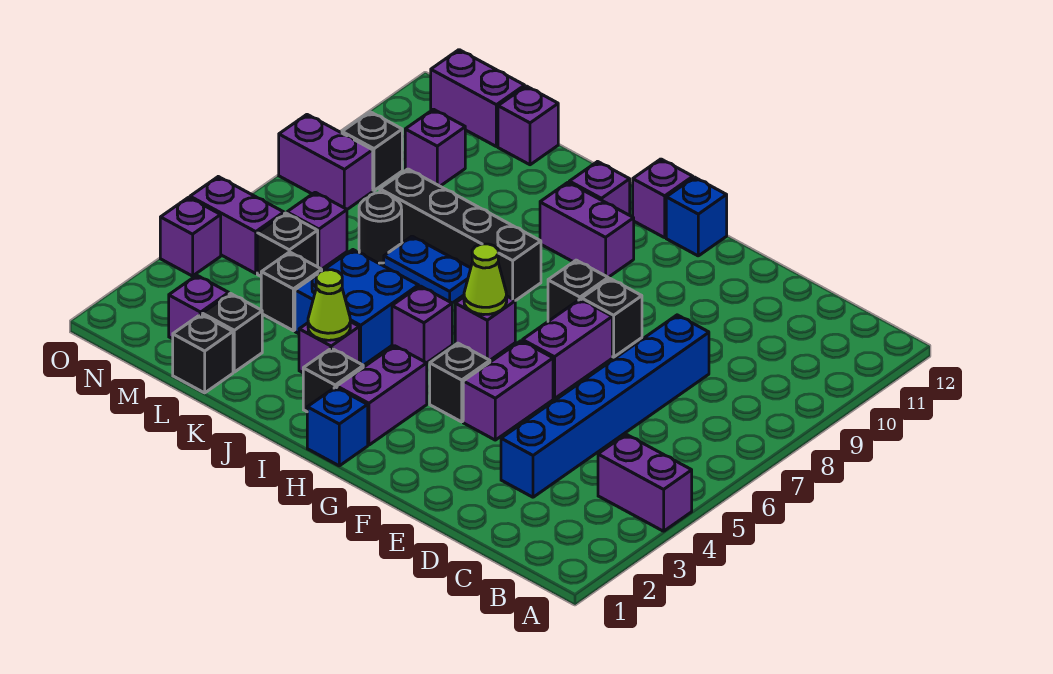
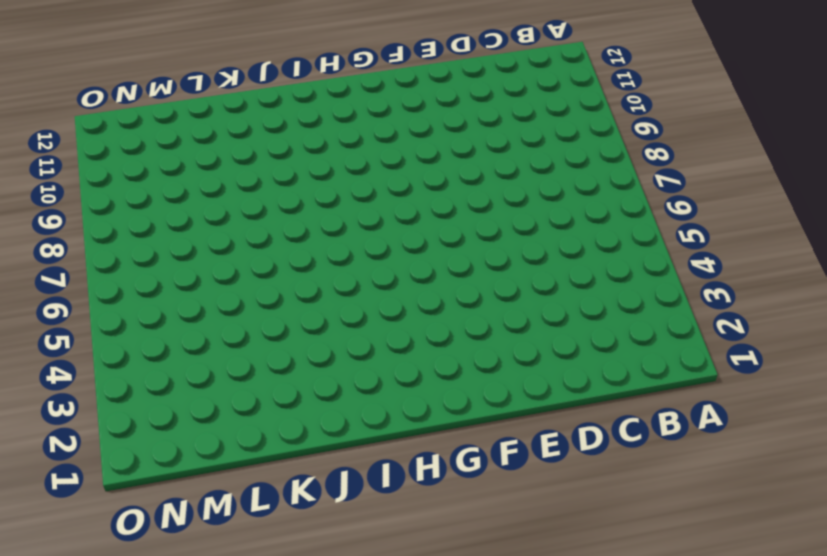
none -> purple brick A4:B4 level 1
none -> blue brick D3:D8 level 1
none -> purple brick F4:F5 level 1
none -> purple brick F6:F7 level 1

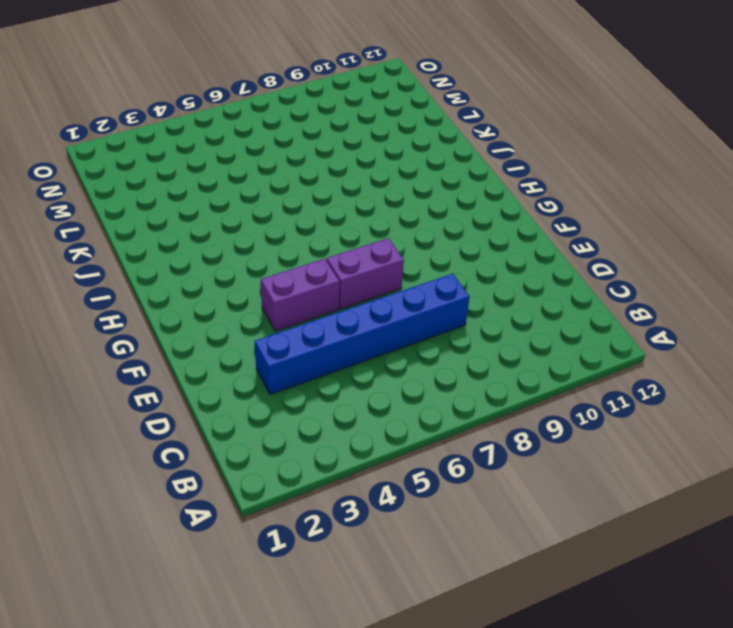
none -> purple brick A4:B4 level 1
none -> black brick F8 level 1
none -> black brick G4 level 1
none -> black brick G8 level 1

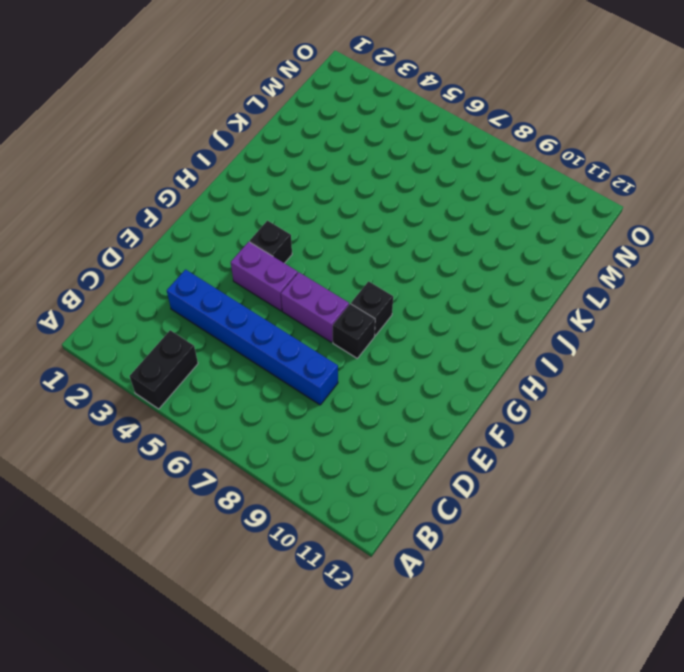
black brick A4:B4 level 1 -> purple brick A4:B4 level 1
none -> blue brick G12 level 1
none -> blue brick H1 level 1
none -> purple brick H2:H3 level 1
none -> purple brick H6 level 1

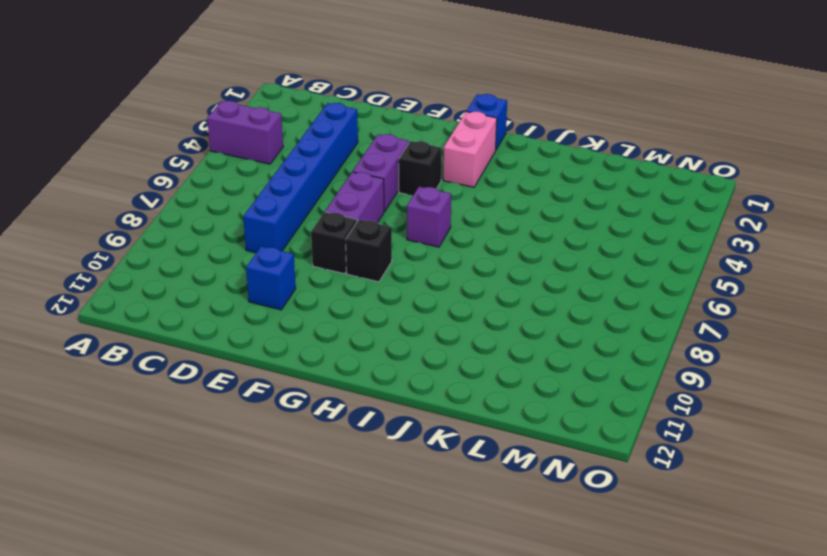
blue brick E10 level 1 -> blue brick G12 level 1
pink brick H2:H3 level 1 -> purple brick H2:H3 level 1
none -> purple brick H10:I10 level 1
none -> purple brick H12 level 1
none -> black brick I2 level 1
none -> purple brick I5 level 1

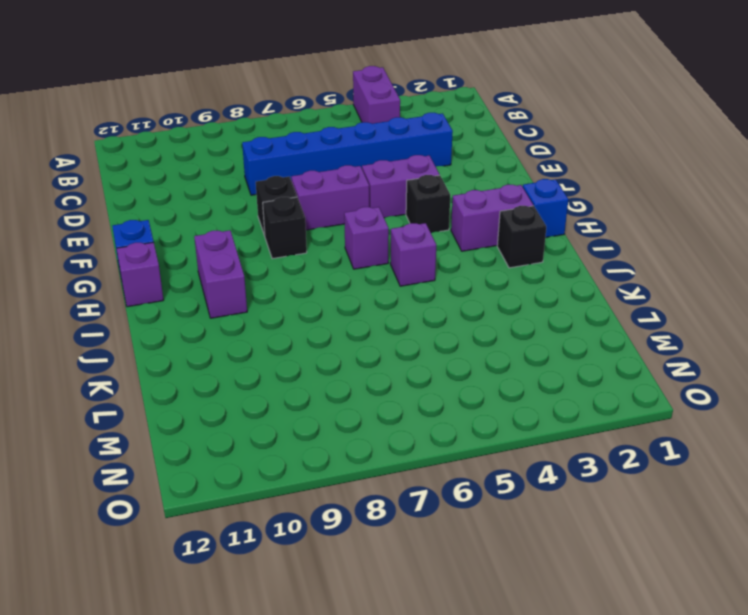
none -> black brick I8:L8 level 1
none -> purple brick I11 level 1
none -> purple brick J3 level 1
none -> blue brick J4:K5 level 1

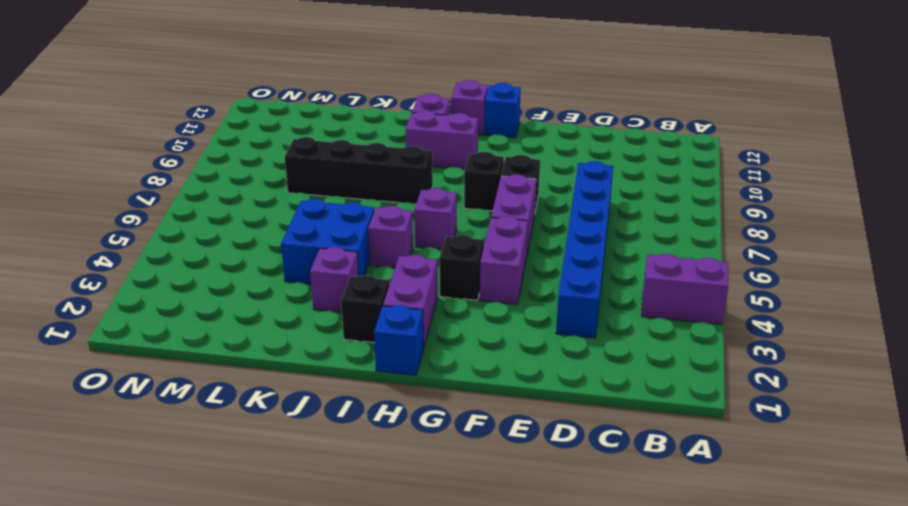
none -> blue plate J7:K7 level 1
none -> black brick L1 level 1
none -> black brick L2 level 1
none -> black brick L4 level 1

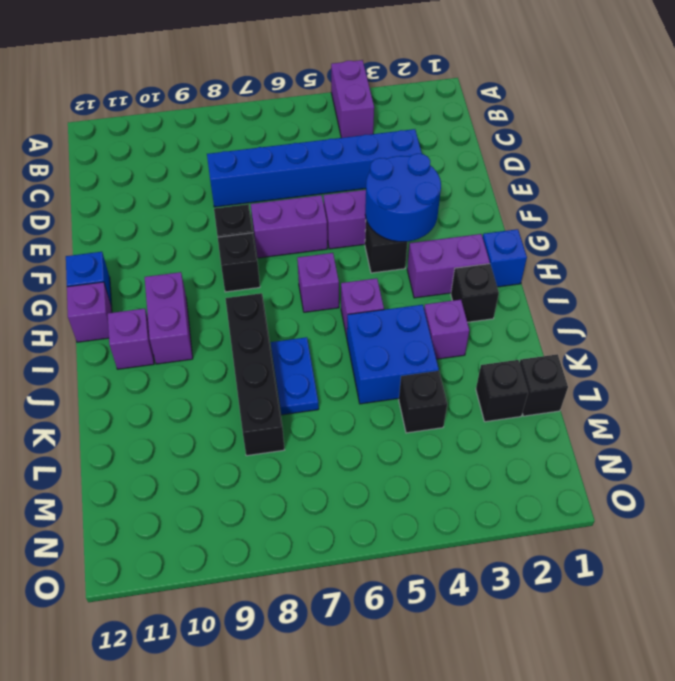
blue round brick F3:G4 level 2 -> none
none -> black round brick L7 level 1
none -> purple brick L12 level 1
none -> purple brick M2 level 1
none -> black brick M5 level 1

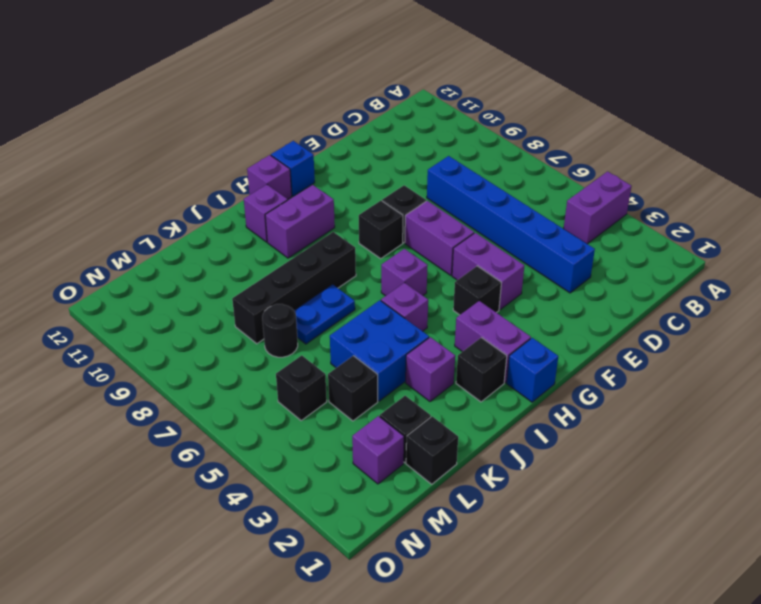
none -> purple brick L12 level 1
none -> purple brick M6 level 1
none -> purple brick M10 level 1
none -> purple brick M12:N12 level 1

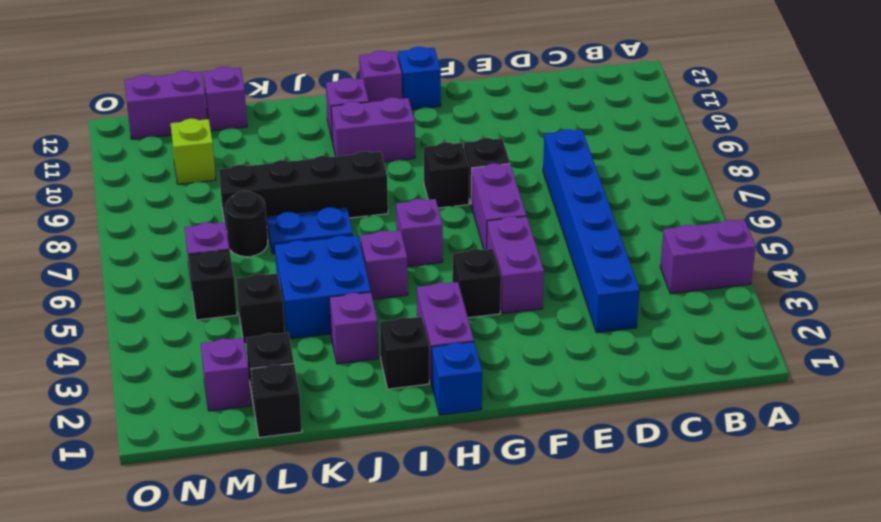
lime brick M10 level 1 -> purple brick M10 level 1
none -> purple brick N5:O5 level 1
none -> purple brick N8:O8 level 1
none -> black brick N9 level 1
none -> purple brick O4 level 1

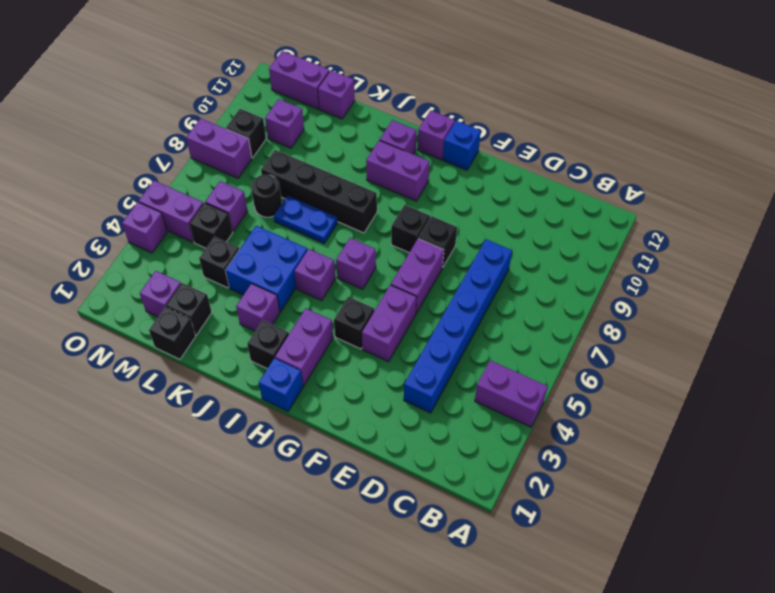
none -> lime cone H6 level 2
none -> lime cone J3 level 2

